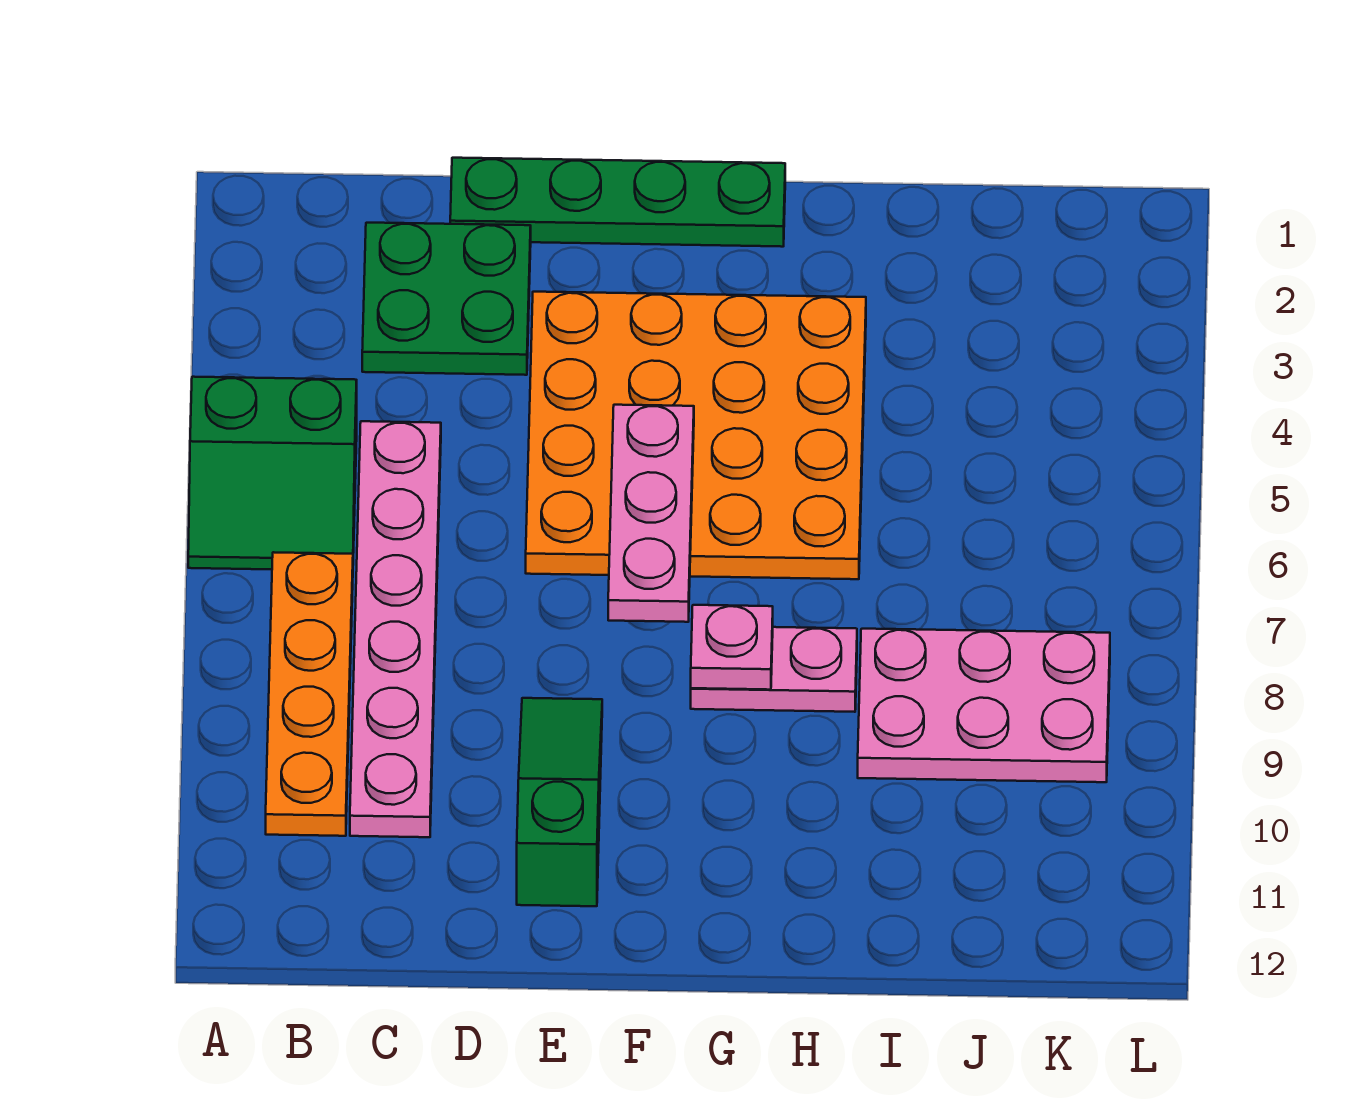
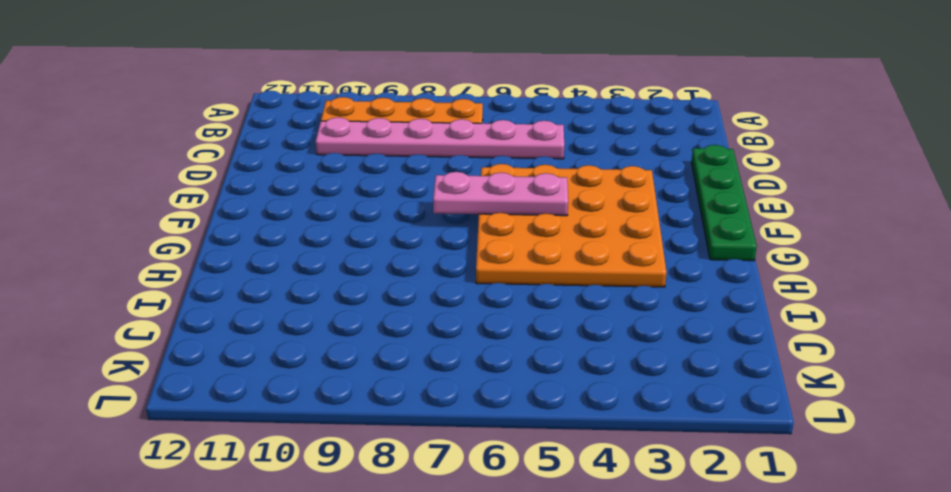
none -> green slope A5:B6 level 1 top 5
none -> green plate C2:D3 level 1

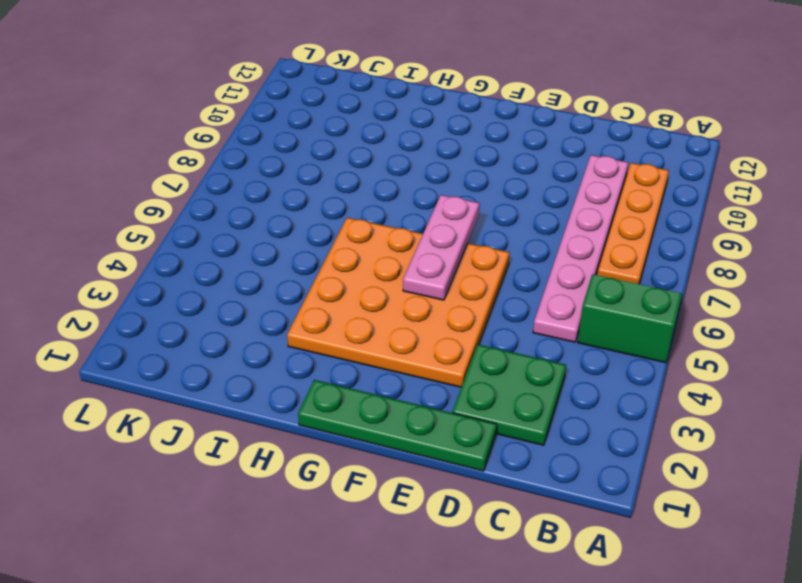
none -> green slope E9:E11 level 1 top 11
none -> pink plate G8:H8 level 1

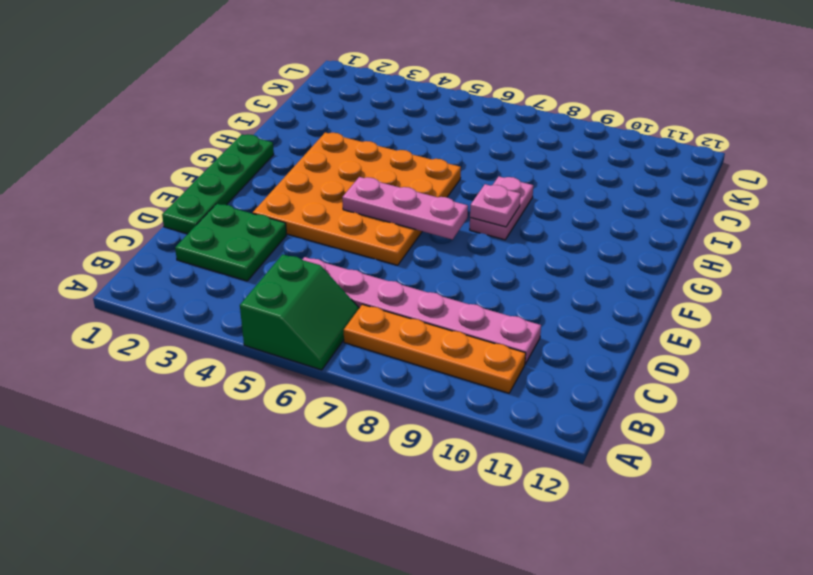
none -> green slope E9:E11 level 1 top 11
none -> pink plate I8:K9 level 1

